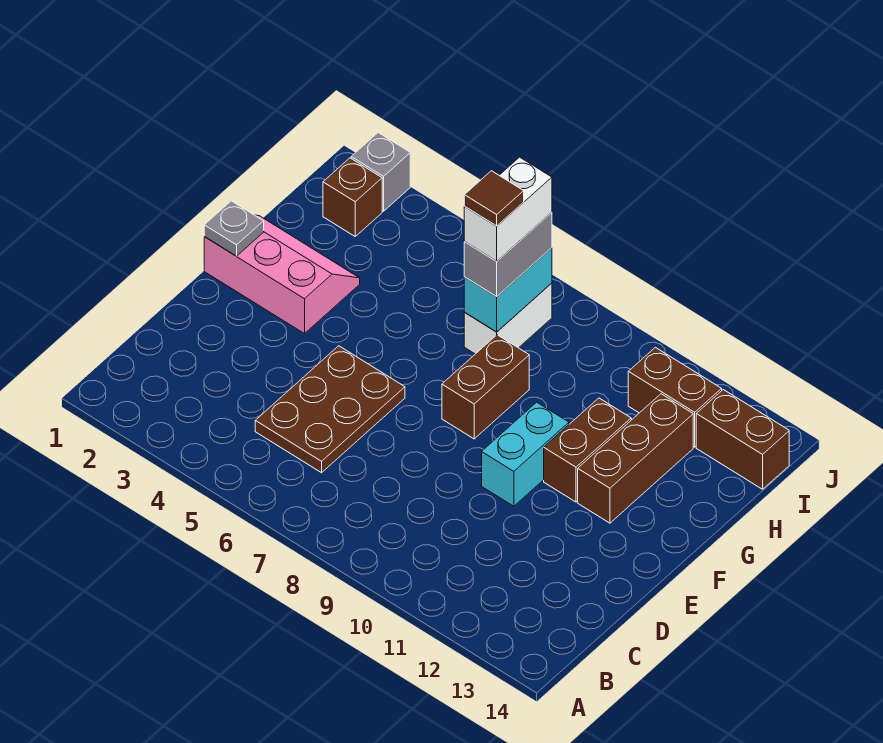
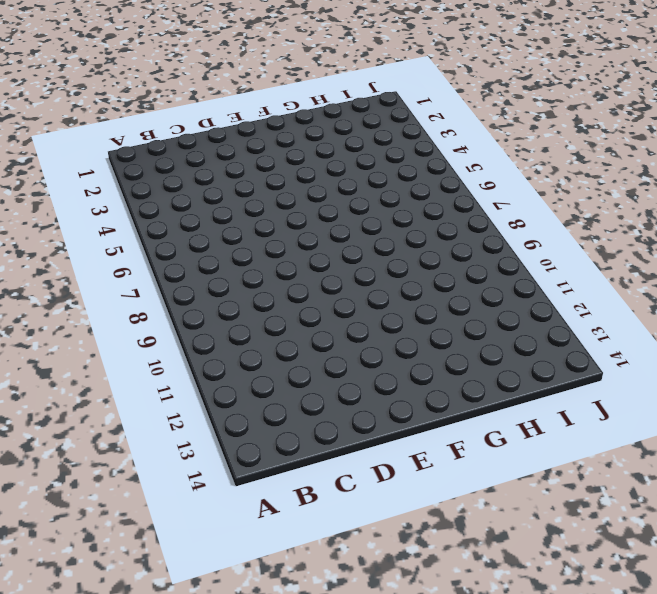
none -> brown plate C5:E6 level 1
none -> cyan brick E10:F10 level 1
none -> pink slope F1:G3 level 1 top F

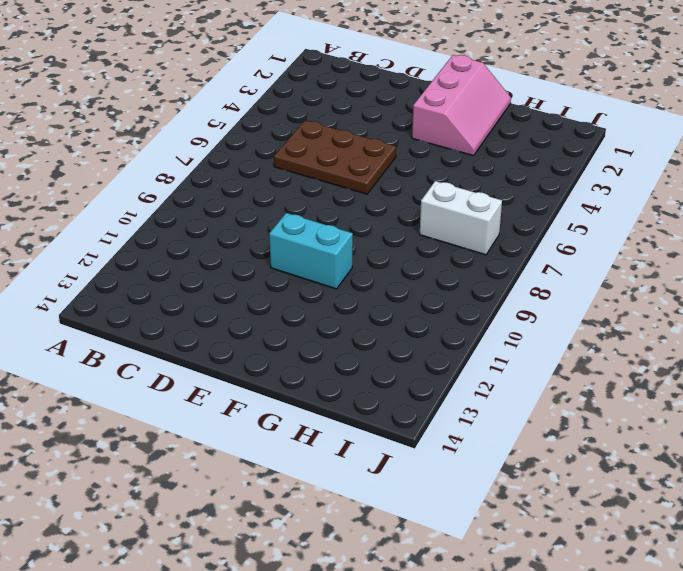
none -> brown brick F8:G8 level 1
none -> brown brick F11:G11 level 1
none -> brown brick F12:H12 level 1

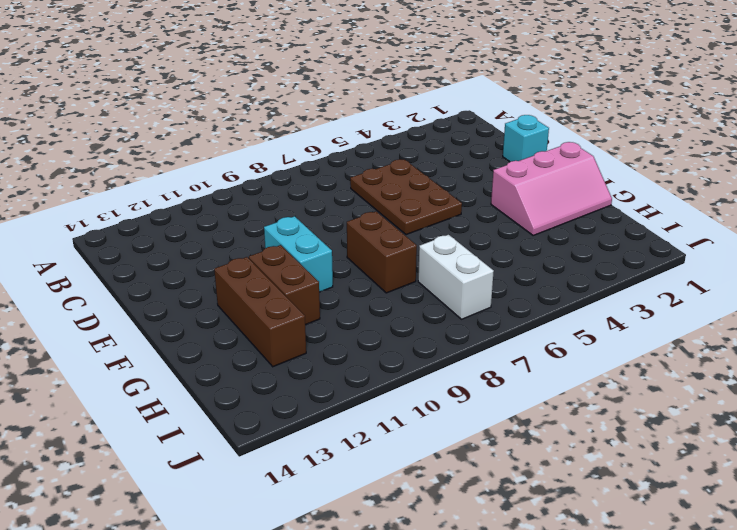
cyan brick D1 level 1 -> none
none -> brown brick I2 level 1
none -> brown brick I11:I12 level 1
none -> brown brick I13:I14 level 1

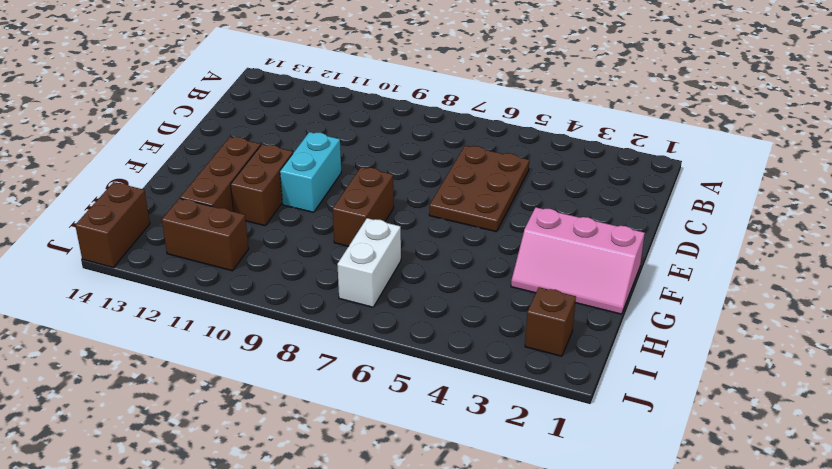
brown brick I14:J14 level 1 -> brown brick I13:I14 level 1
none -> grey brick J2 level 1
none -> grey plate F1 level 2
none -> cyan brick H7:I7 level 2

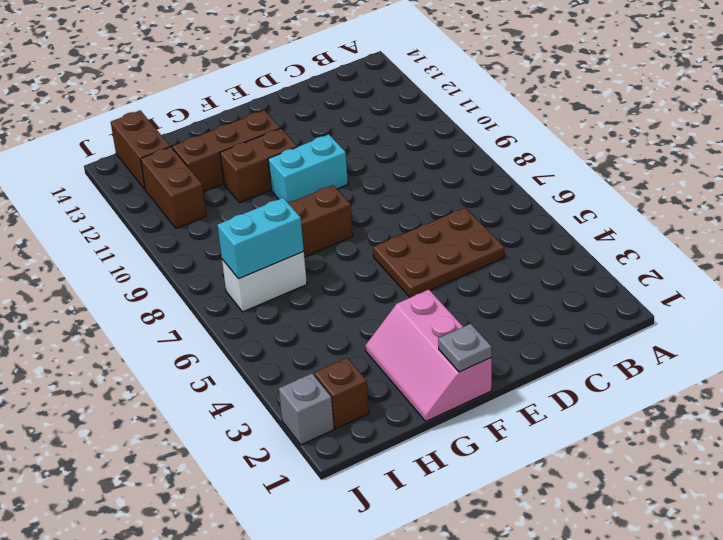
none -> grey brick H7:I7 level 3
none -> white brick H7:I7 level 4
none -> brown tile H7 level 5

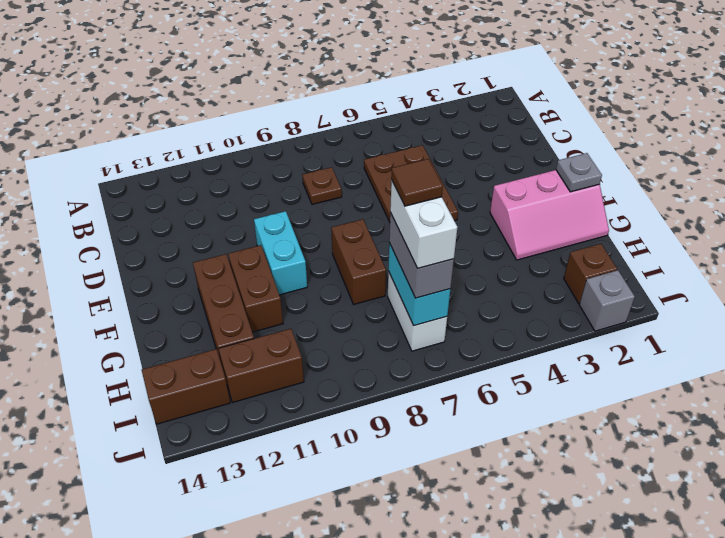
brown plate C8 level 1 -> none

